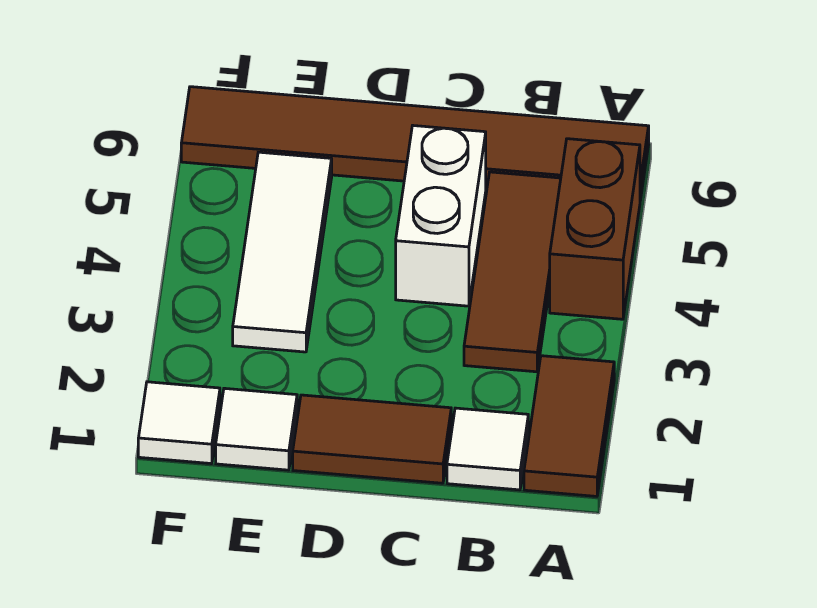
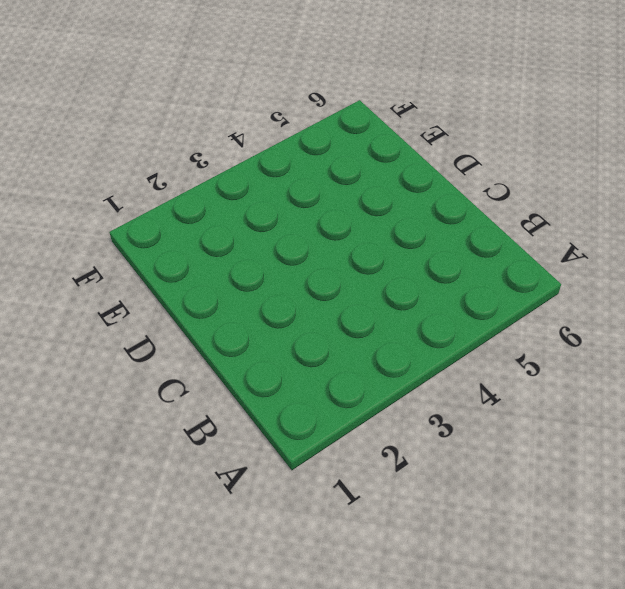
none -> brown tile A1:A2 level 1
none -> brown brick A4:A5 level 1

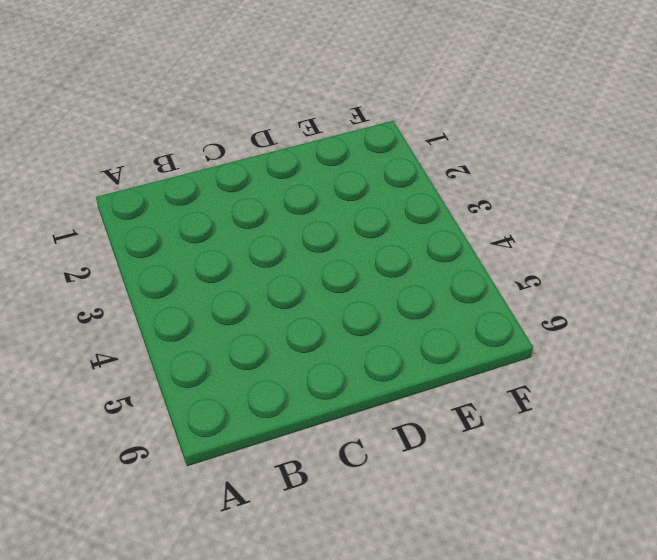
none -> brown tile A1:A2 level 1
none -> brown brick A4:A5 level 1

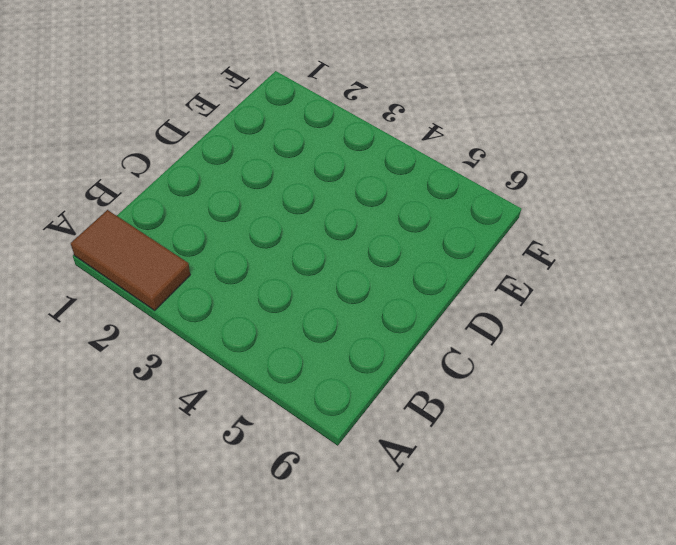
none -> brown brick A4:A5 level 1
none -> brown tile A6:F6 level 1

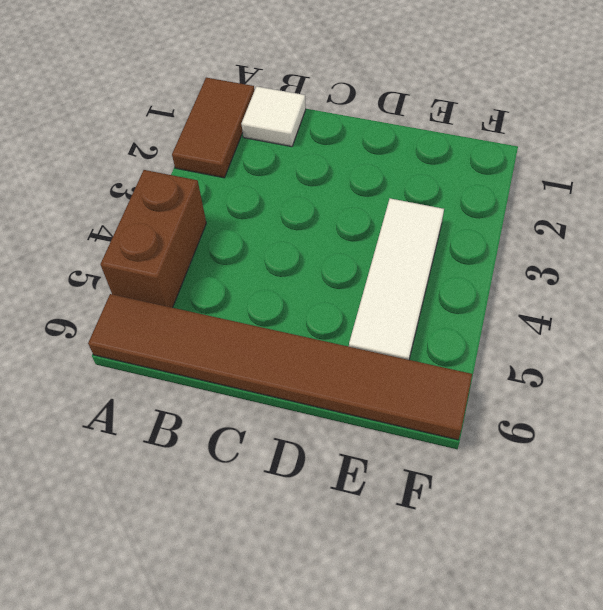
none -> brown tile B3:B5 level 1
none -> brown tile C1:D1 level 1

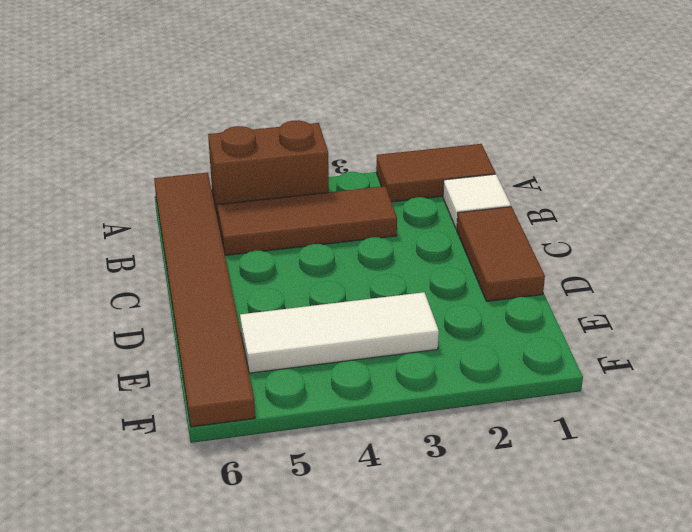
none -> white brick C4:C5 level 1
none -> white tile E1 level 1

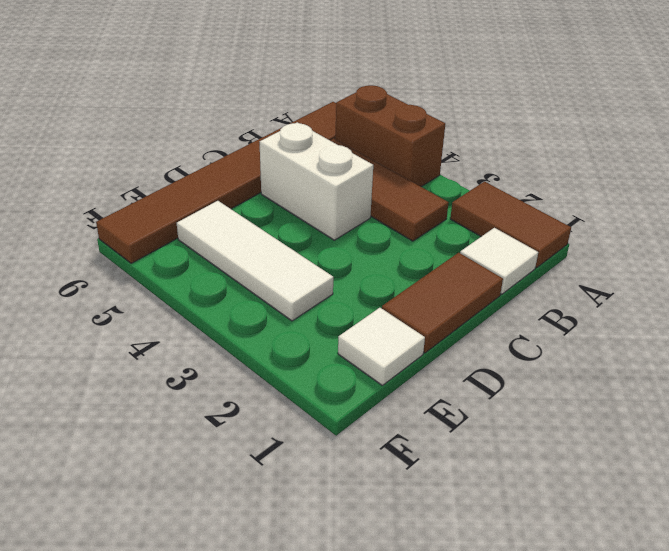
none -> white tile F1 level 1

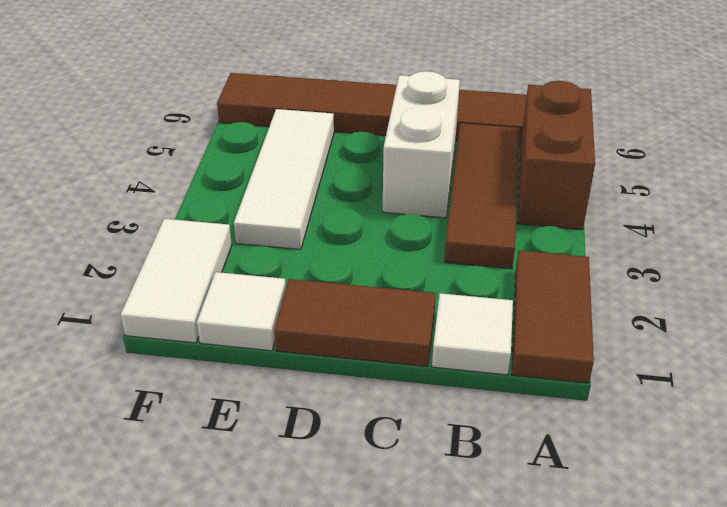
white tile F1:F2 level 1 -> white tile F1 level 1

